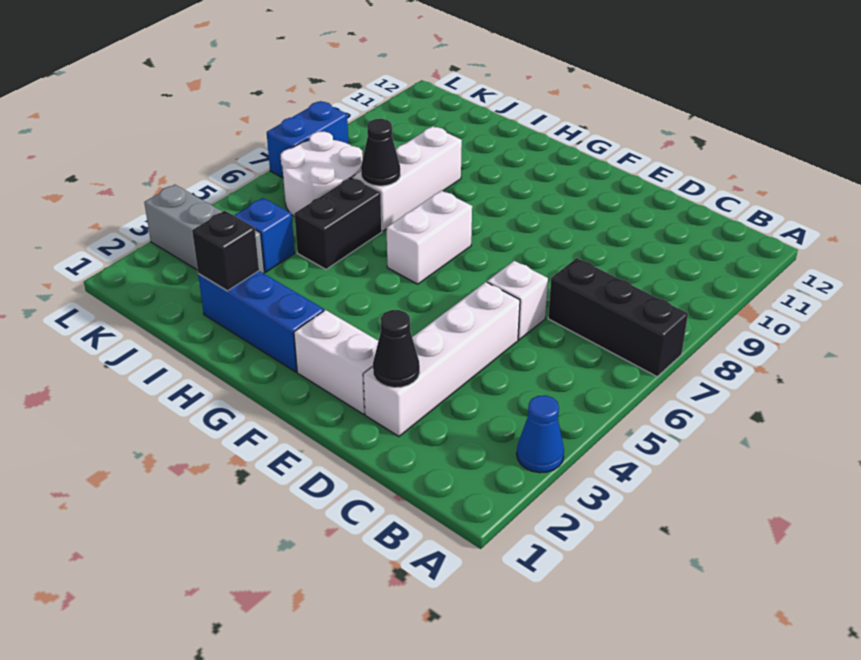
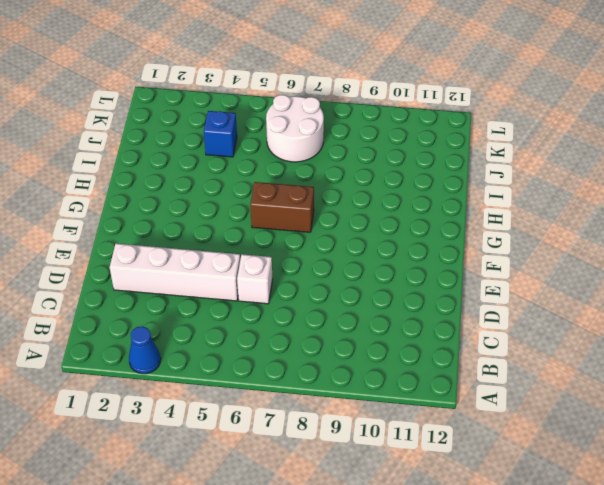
brown brick G6:G7 level 1 -> white brick G6:G7 level 1
none -> black brick A7:C7 level 1
none -> white brick E2:F2 level 1
none -> blue brick G2:I2 level 1

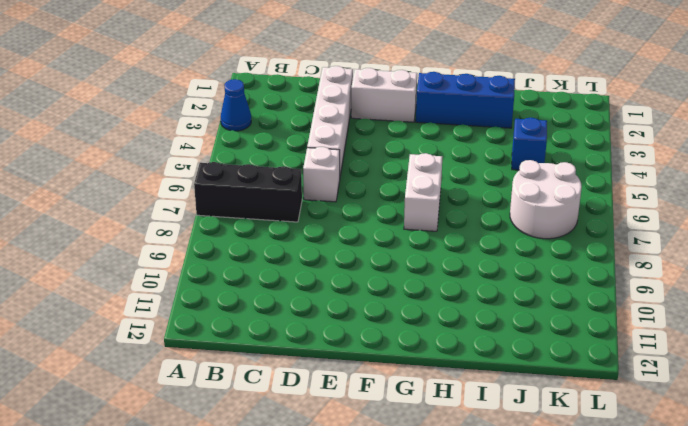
none -> black brick I5:I6 level 1
none -> white brick I7:I9 level 1
none -> grey brick J3:L3 level 1

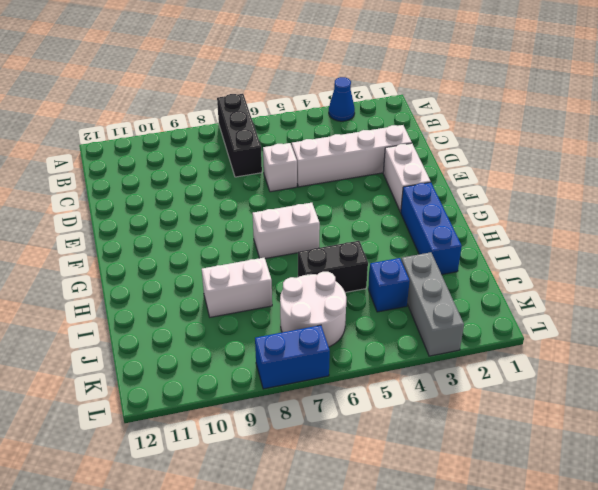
white brick I8:I9 level 1 -> white brick I7:I9 level 1
none -> black cone D2 level 2
none -> black brick I2 level 2
none -> black cone I7 level 2

